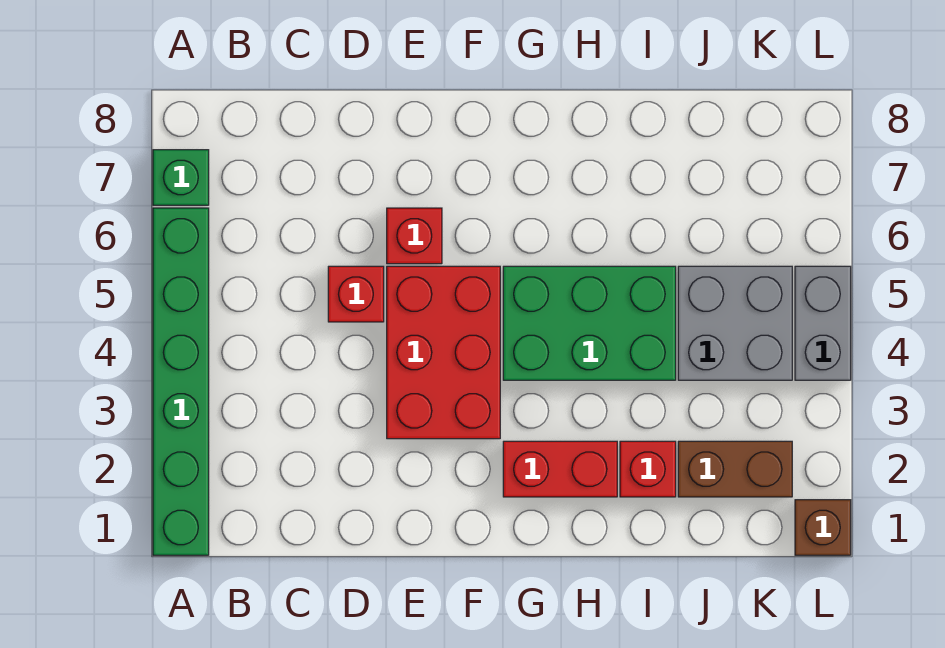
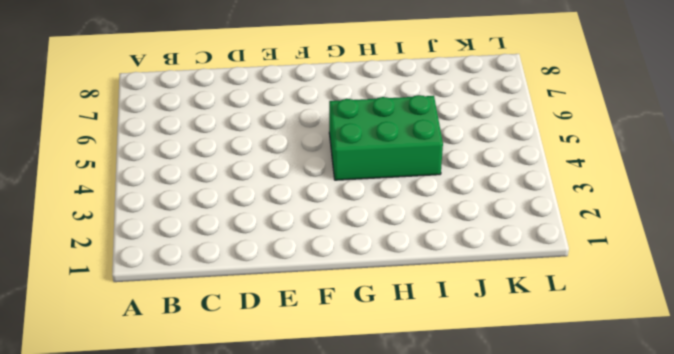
none -> green brick A1:A6 level 1
none -> green brick A7 level 1
none -> red brick D5 level 1

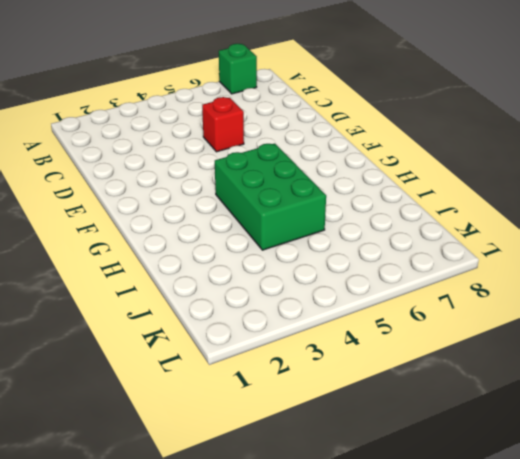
none -> green brick A1:A6 level 1
none -> red brick E3:F5 level 1
none -> red brick E6 level 1

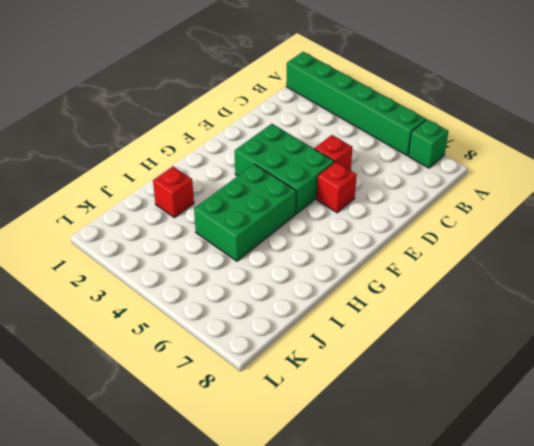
green brick E3:F5 level 1 -> red brick E3:F5 level 1
none -> red brick G2:H2 level 1
none -> brown brick J2:K2 level 1
none -> grey brick J4:K5 level 1

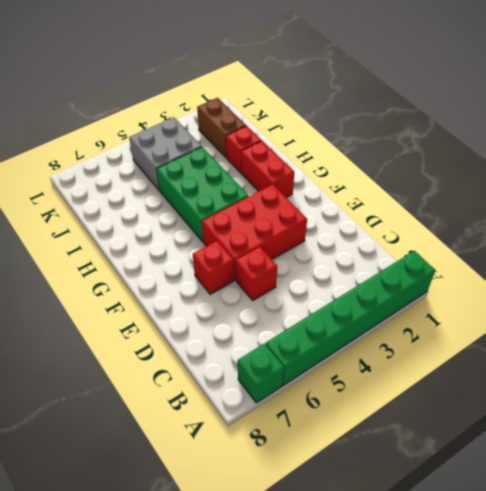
none -> brown brick L1 level 1
none -> grey brick L4:L5 level 1

